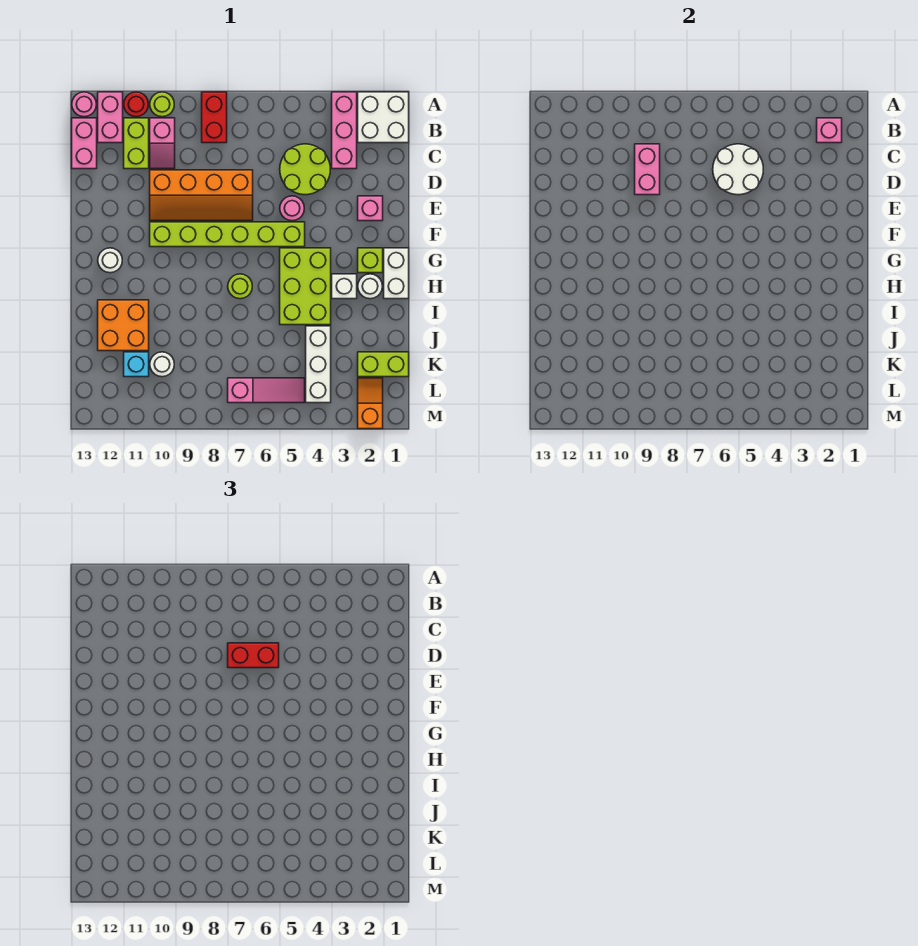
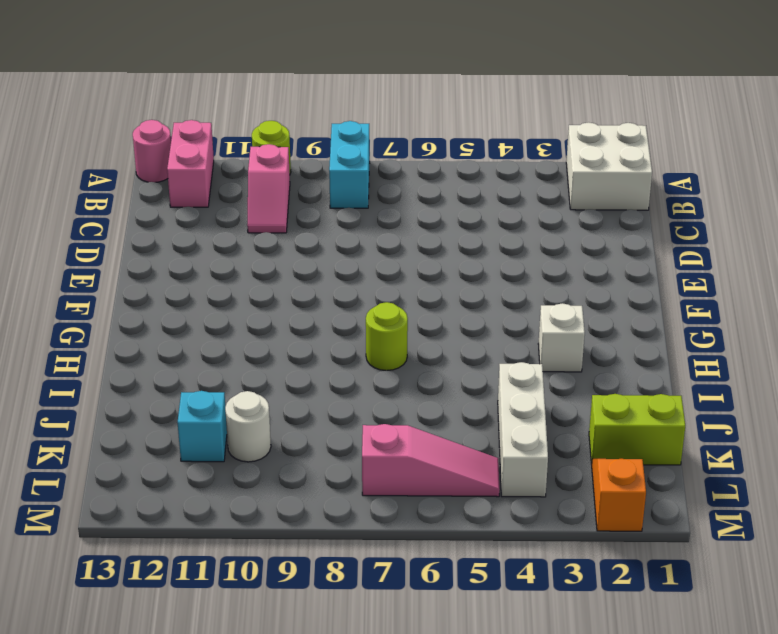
cyan brick A8:B8 level 1 -> red brick A8:B8 level 1
none -> pink brick A3:C3 level 1
none -> red round brick A11 level 1
none -> lime brick B11:C11 level 1
none -> pink brick B13:C13 level 1

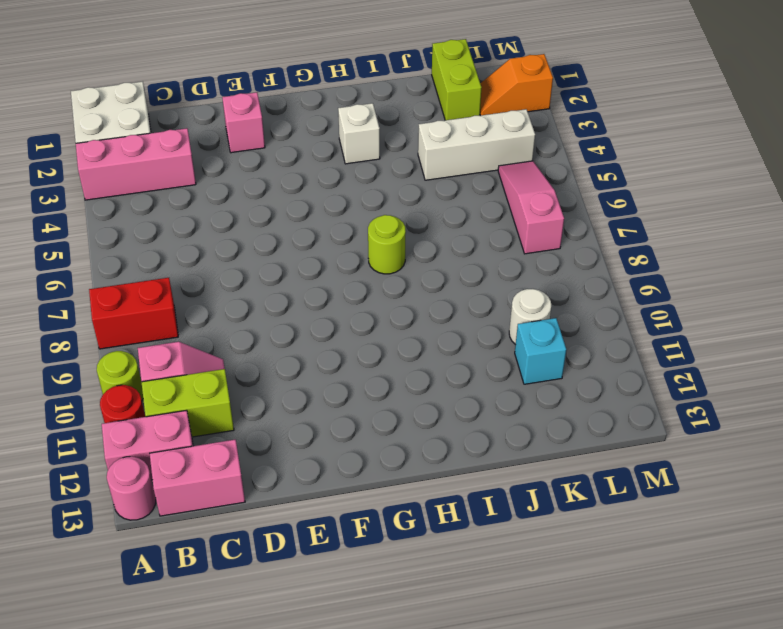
none -> lime round brick C4:D5 level 1
none -> orange slope D7:E10 level 1 top D
none -> pink round brick E5 level 1
none -> lime brick F5:F10 level 1

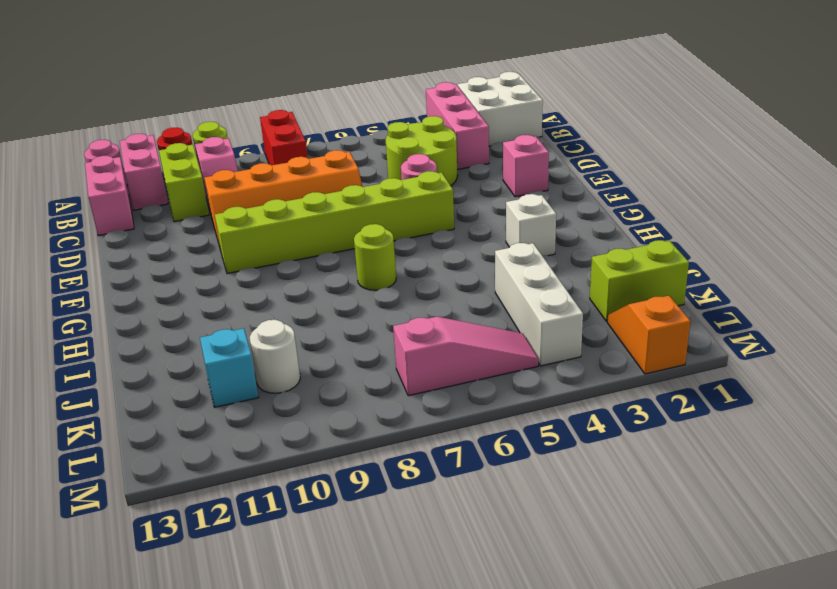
none -> white brick G1:H1 level 1
none -> lime brick G2 level 1
none -> lime brick G4:I5 level 1
none -> white round brick G12 level 1

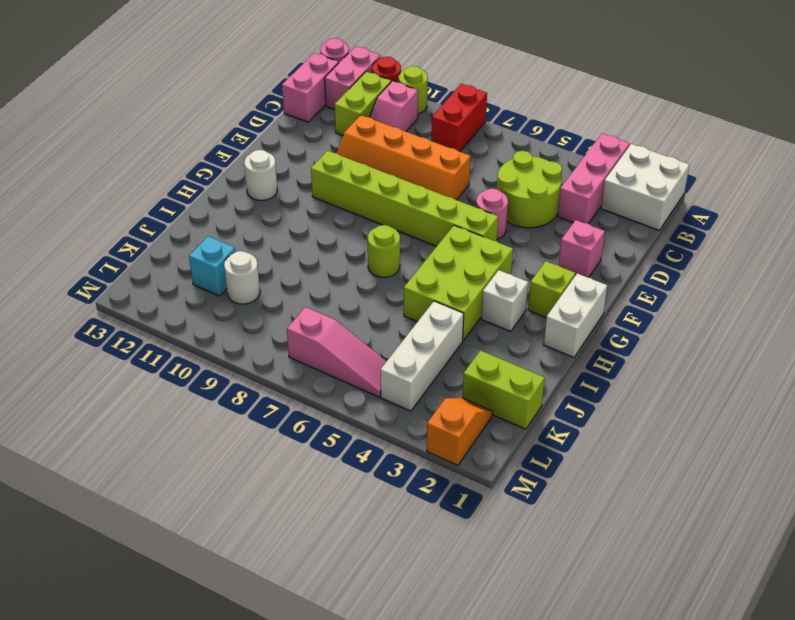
none -> white round brick H2 level 1
none -> orange brick I11:J12 level 1
none -> pink brick B2 level 2
none -> white round brick C5:D6 level 2

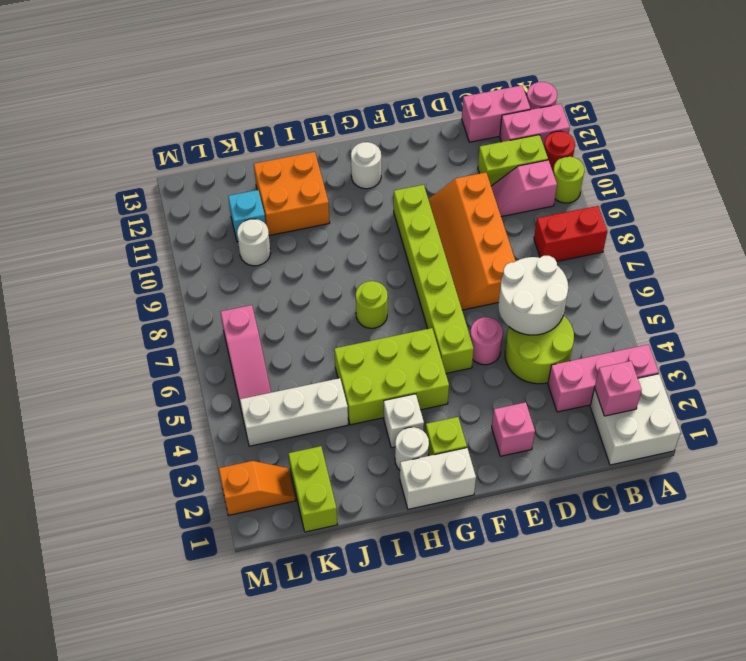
none -> pink brick C9:D9 level 2
none -> red brick D6:D7 level 3

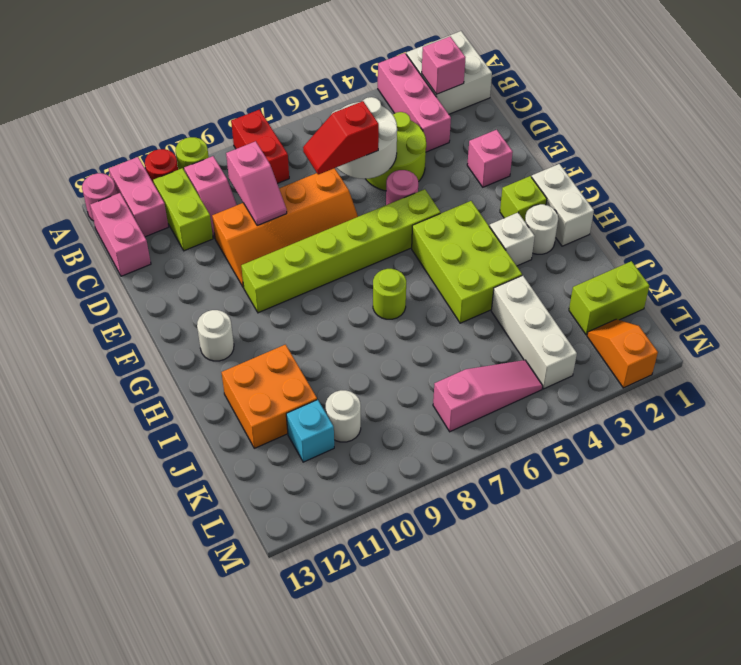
pink slope C9:D9 level 2 top C -> pink brick C9:D9 level 2
red slope D6:D7 level 3 top 6 -> red brick D6:D7 level 3

